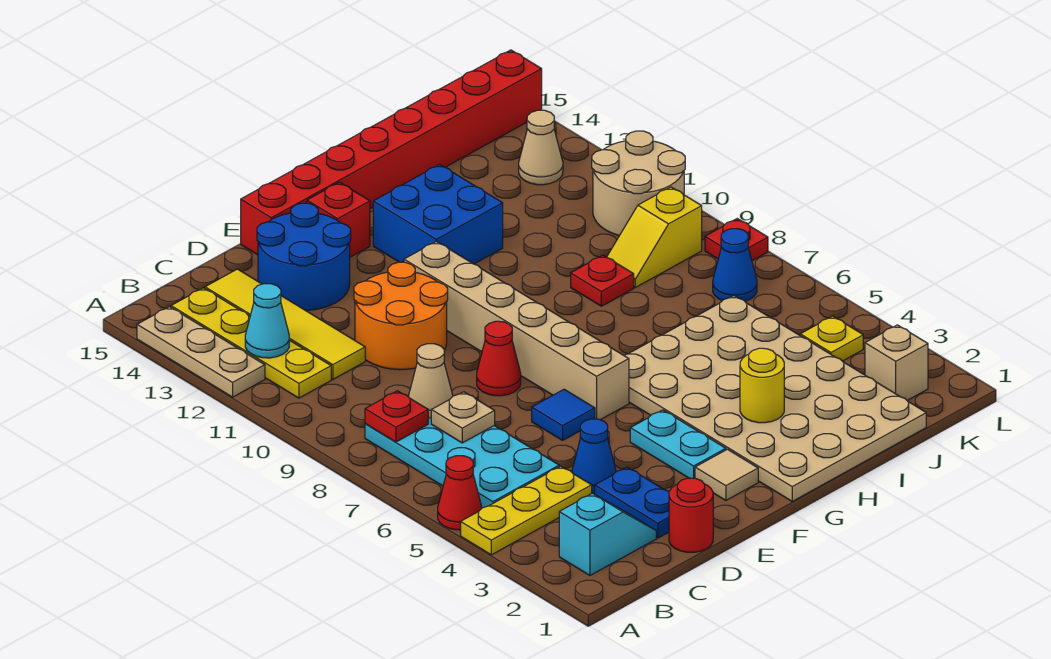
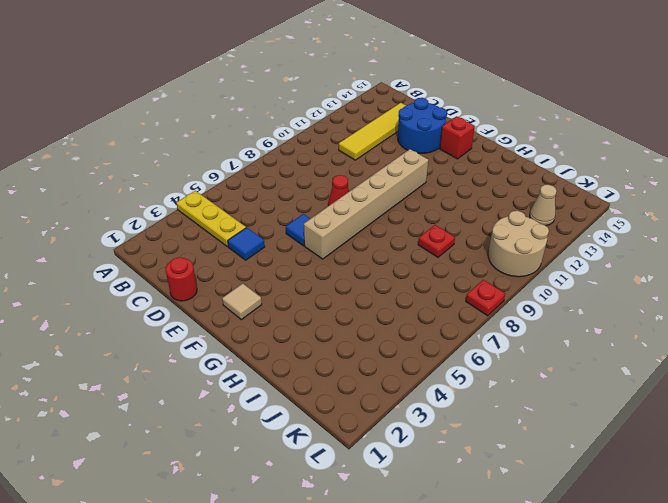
blue tile D4 level 1 -> blue cone D4 level 1
none -> red cone A5 level 1
none -> tan plate A12:A14 level 1
none -> cyan slope B2:C2 level 1 top B
none -> cyan plate B5:C8 level 1

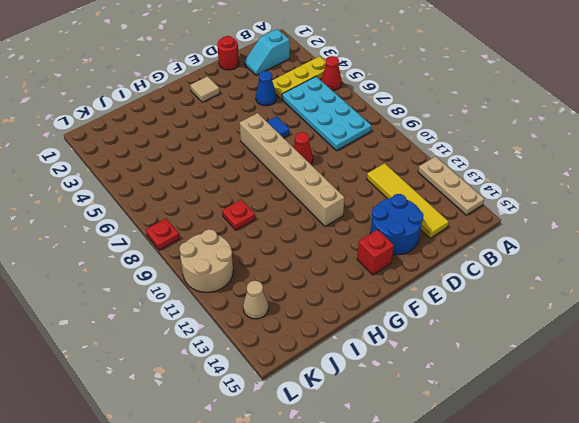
none -> yellow plate B11:B14 level 1
none -> blue plate D2:D3 level 1
none -> orange round brick D10:E11 level 1
none -> red brick E15:L15 level 1

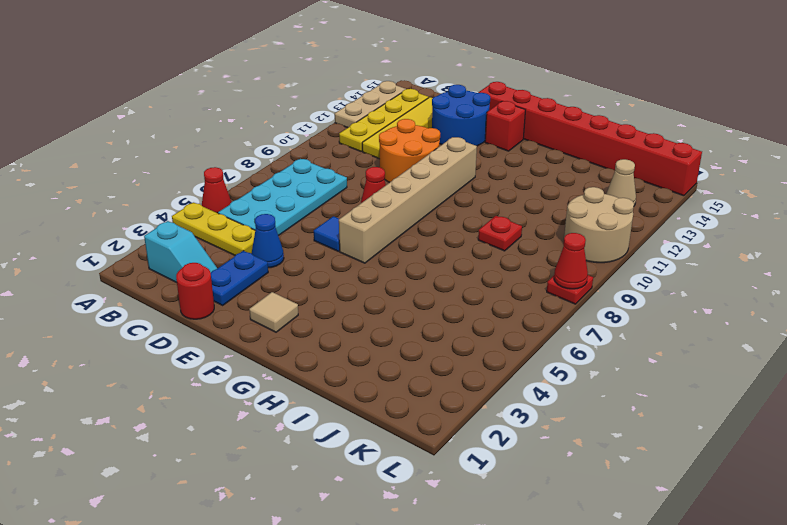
red cone L8 level 2 -> none
none -> cyan plate F3:F4 level 1
none -> tan plate G1:J6 level 1
none -> blue brick G12:H13 level 1
none -> yellow slope J9:K9 level 1 top K

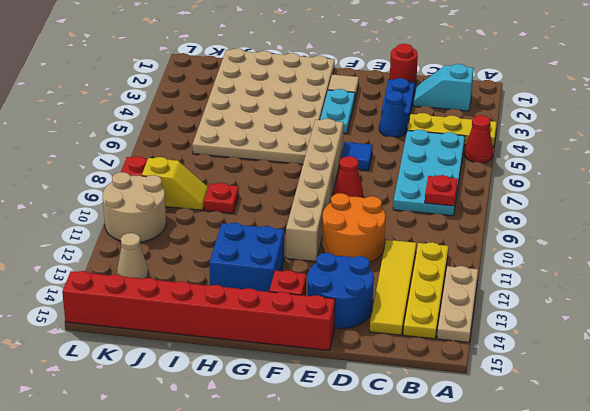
none -> tan brick K2 level 1
none -> yellow plate K4 level 1
none -> blue cone K7 level 1
none -> cyan cone B12 level 2

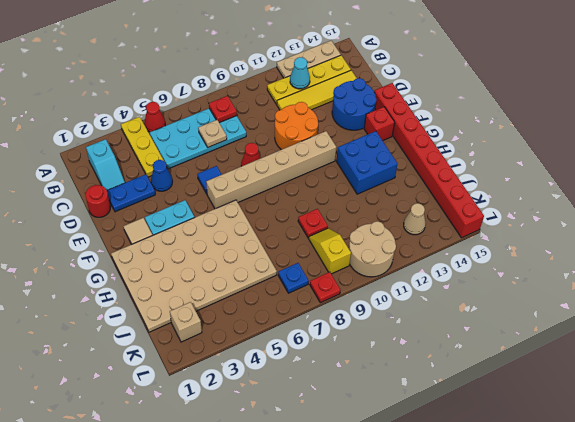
blue plate K7 level 1 -> blue cone K7 level 1
none -> yellow plate K4 level 1
none -> tan cone C8 level 2
none -> yellow round brick H3 level 2

